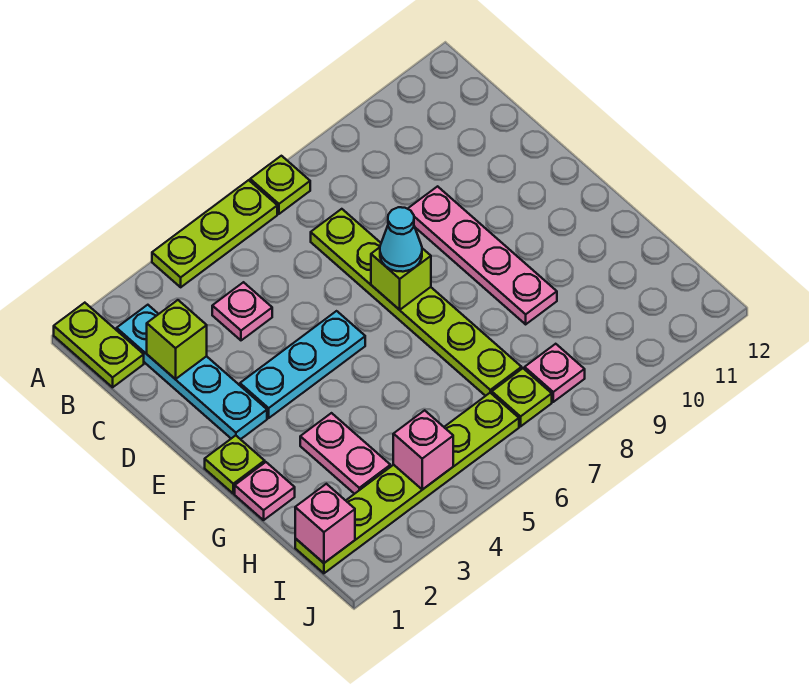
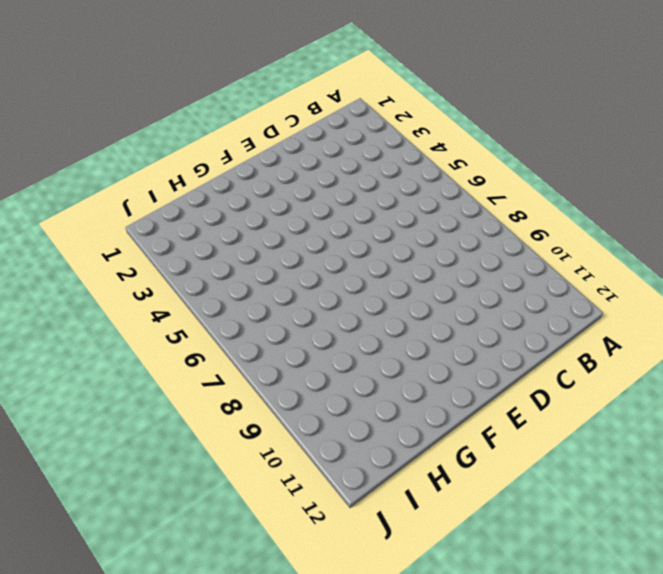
none -> lime plate A1:B1 level 1
none -> lime plate A4:A6 level 1
none -> lime plate A7 level 1

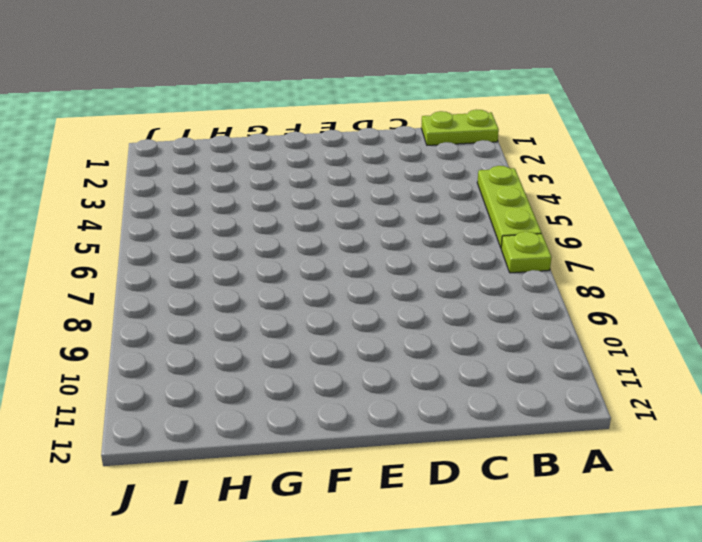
none -> cyan plate B2:E2 level 1
none -> pink plate C4 level 1
none -> lime plate C7:H7 level 1

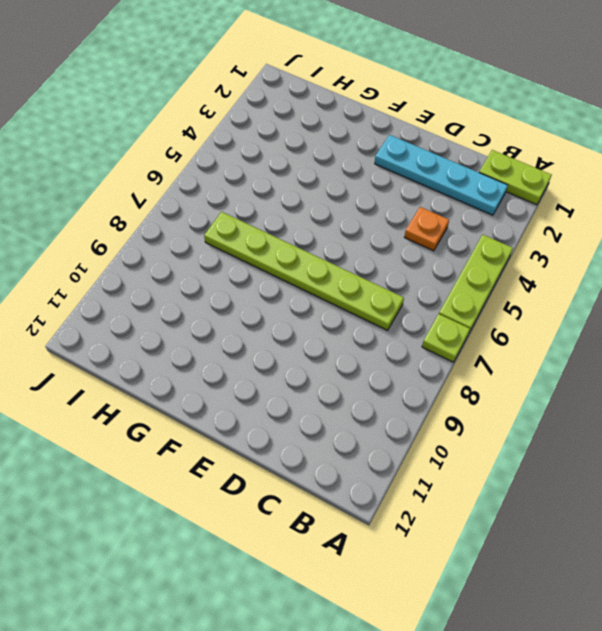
orange plate C4 level 1 -> pink plate C4 level 1
none -> pink plate D9:G9 level 1
none -> cyan plate E3:E5 level 1
none -> lime plate F1 level 1

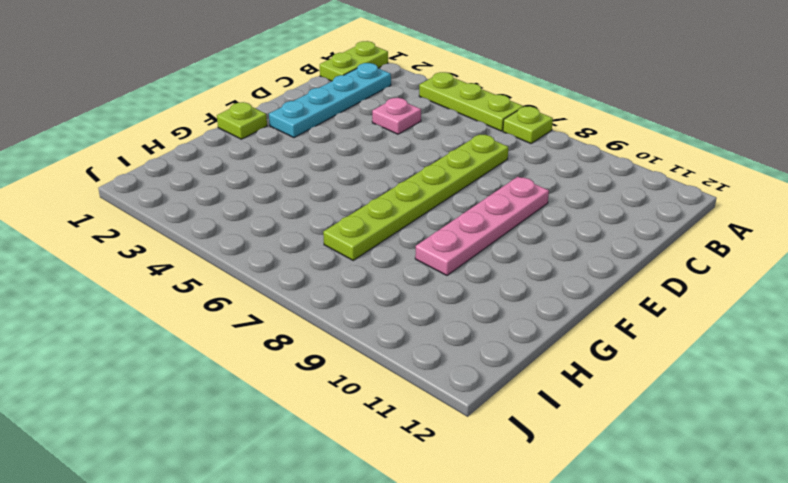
none -> cyan plate E3:E5 level 1
none -> pink plate G1 level 1
none -> pink plate G3:H3 level 1

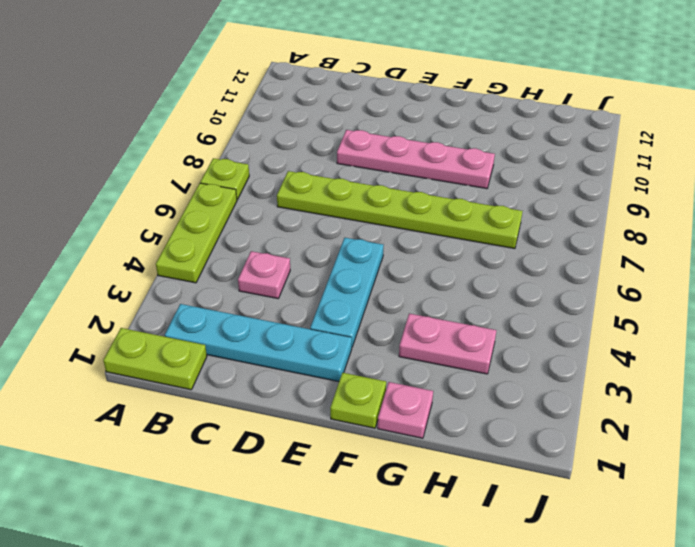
none -> lime plate I1:I6 level 1
none -> lime plate I7 level 1
none -> pink plate I8 level 1

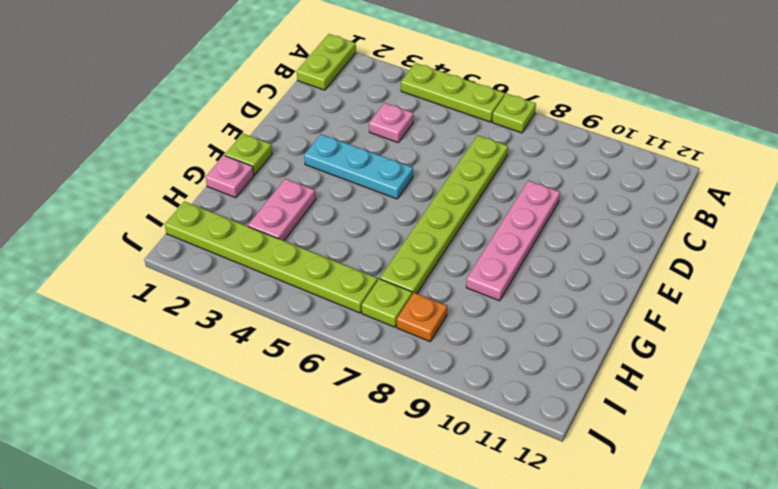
orange plate I8 level 1 -> pink plate I8 level 1
none -> cyan plate B2:E2 level 1
none -> lime brick C2 level 2
none -> lime brick E7 level 2

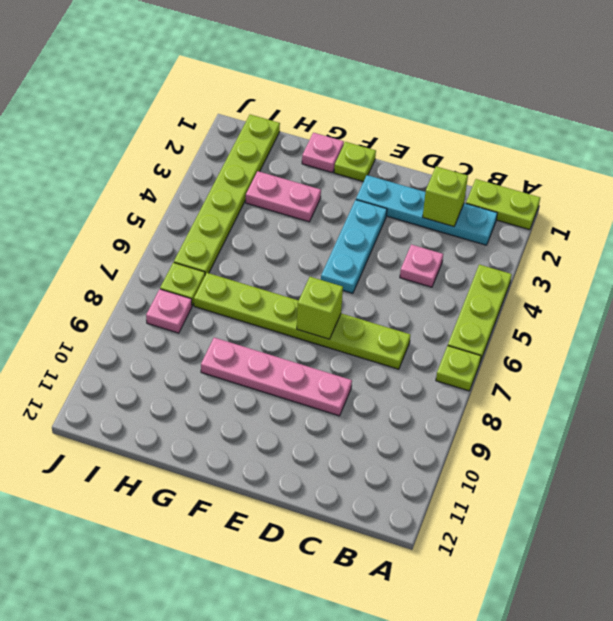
none -> pink brick I1 level 2
none -> pink brick I4 level 2
none -> cyan cone E7 level 3

